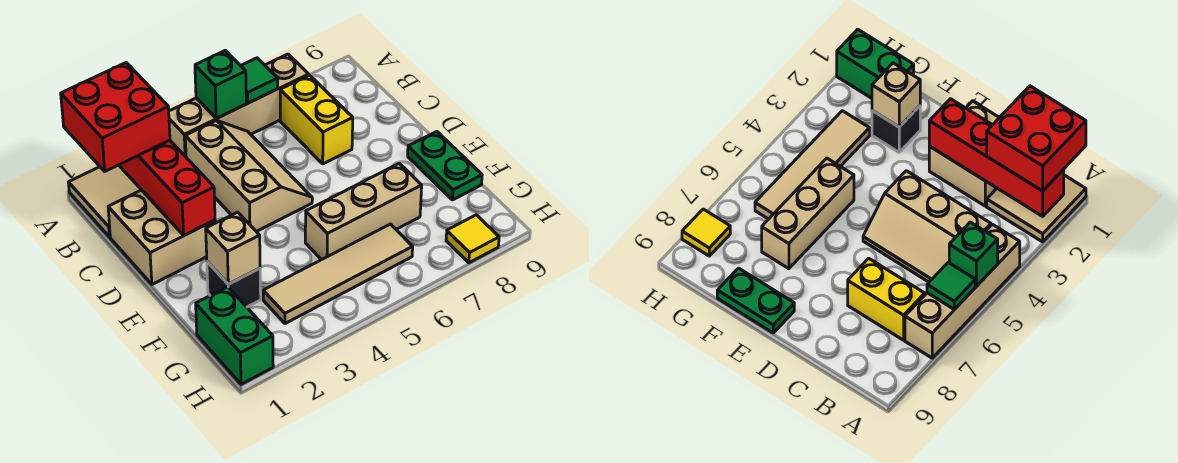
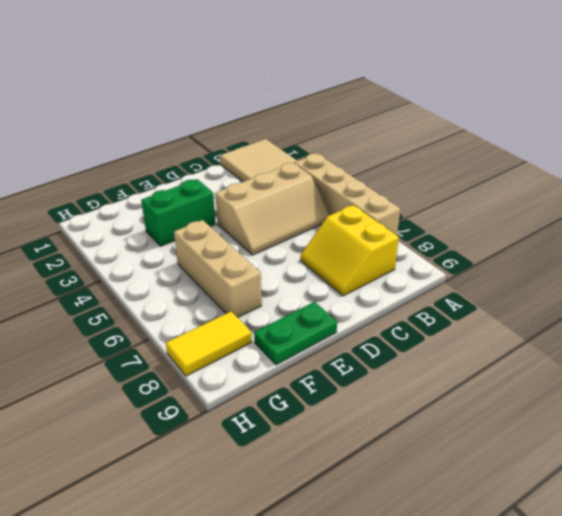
yellow slope B7:C8 level 1 top B -> yellow brick B7:C7 level 1
green brick E3:F3 level 1 -> green brick G1:H1 level 1
yellow tile G8:H8 level 1 -> yellow tile H8 level 1
none -> tan brick C1:D2 level 1
none -> black brick F2 level 1
none -> tan tile G3:G6 level 1

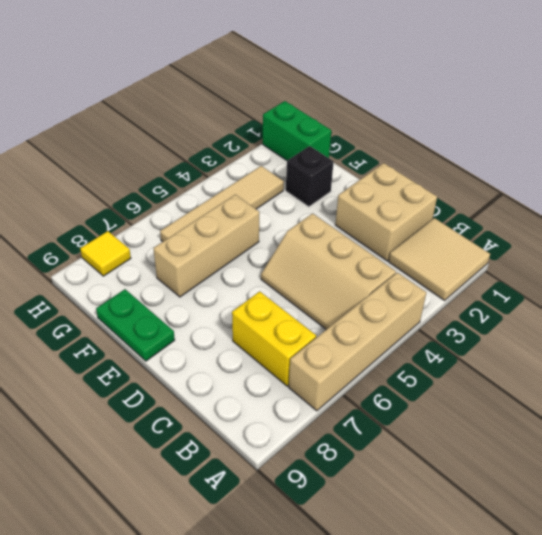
none -> red brick A2:D2 level 2
none -> green brick A5 level 2
none -> green tile A6 level 2

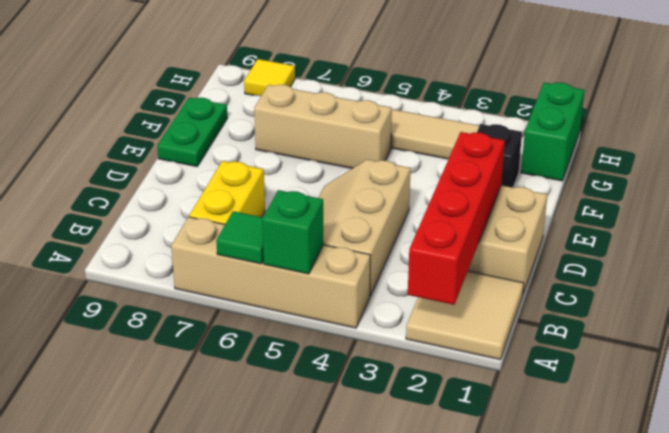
none -> tan brick F2 level 2
none -> red brick A1:B2 level 3

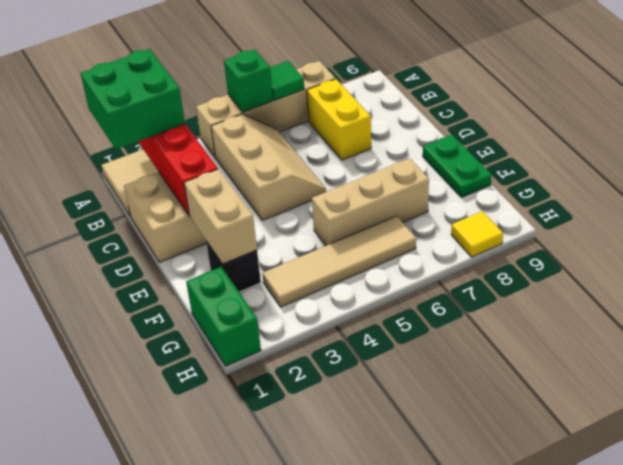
green brick A1:B2 level 3 -> red brick A1:B2 level 3
tan brick E2:F2 level 2 -> tan brick F2 level 2

